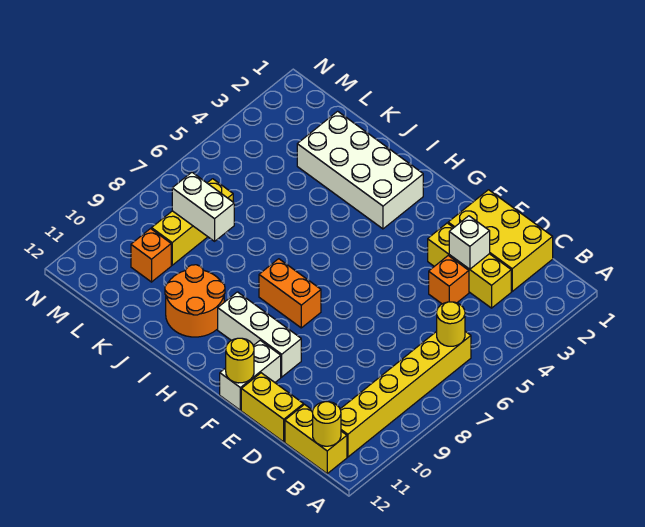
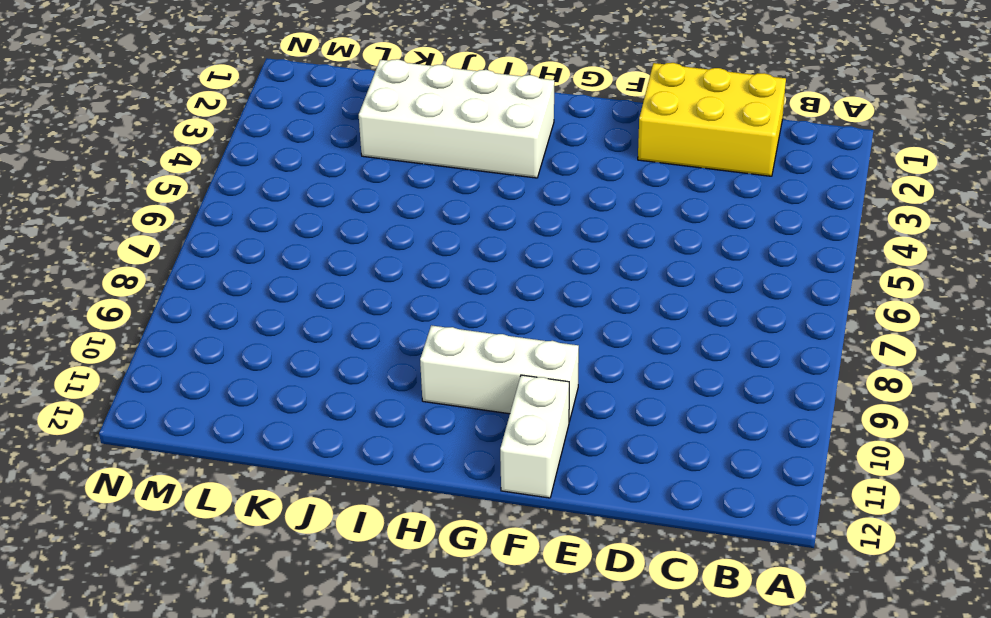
none -> yellow brick B6:B11 level 1
none -> yellow brick B12:C12 level 1
none -> yellow brick C3:E3 level 1

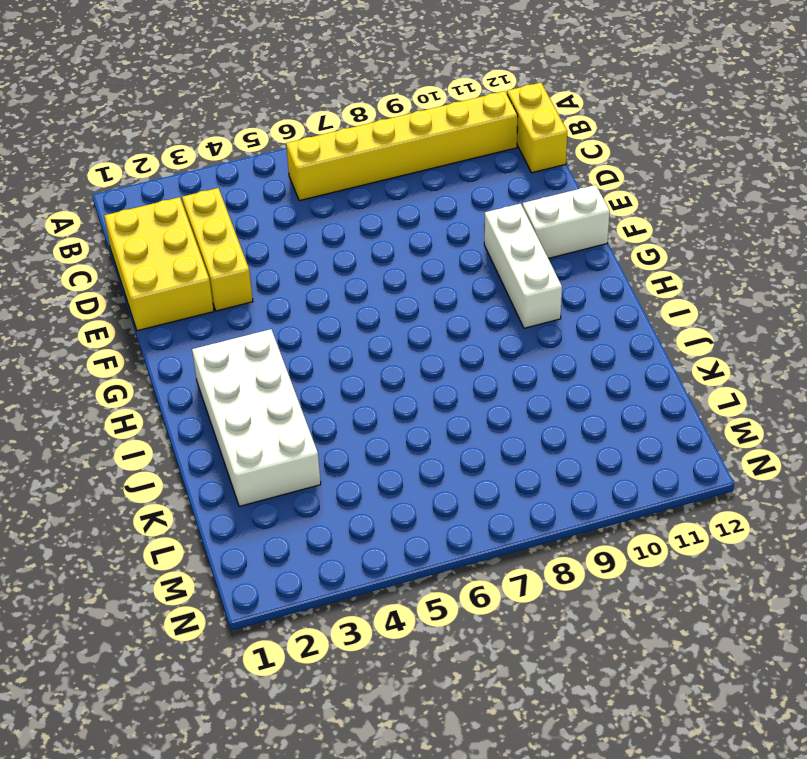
none -> orange brick D4 level 1
none -> yellow brick D12:E12 level 1
none -> orange brick G8:H8 level 1

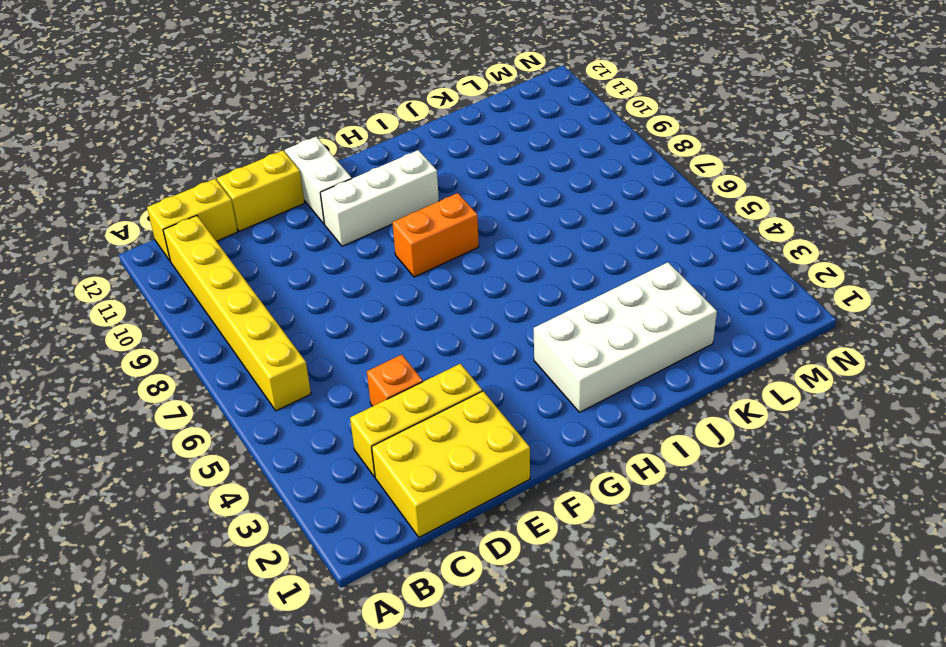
none -> orange round brick I10:J11 level 1
none -> yellow brick L7:L9 level 1
none -> orange brick L10 level 1

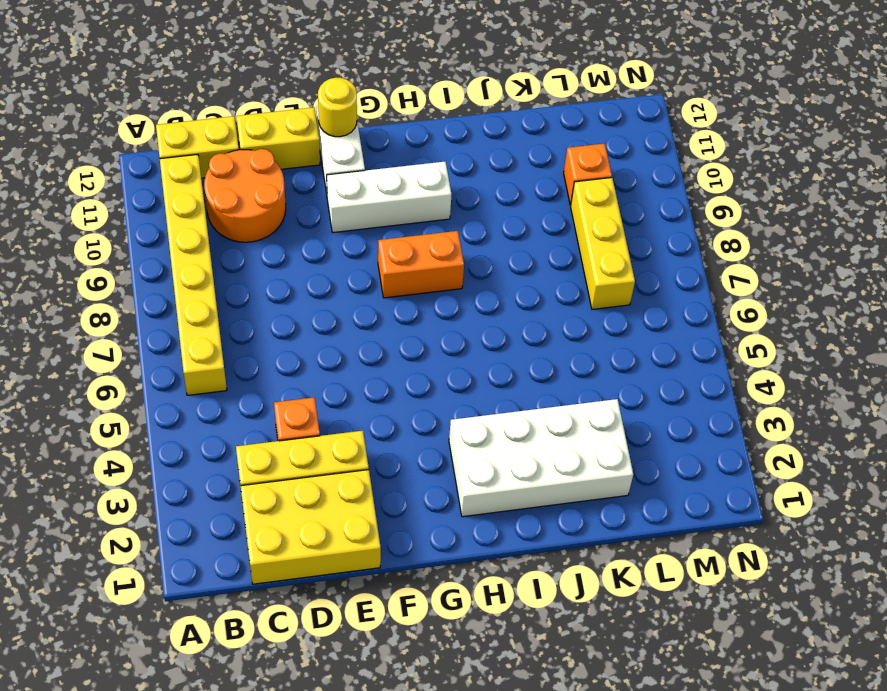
orange round brick C10:D11 level 1 -> orange round brick I10:J11 level 1
none -> yellow round brick B6 level 2
none -> yellow round brick B12 level 2
none -> white brick D3 level 2

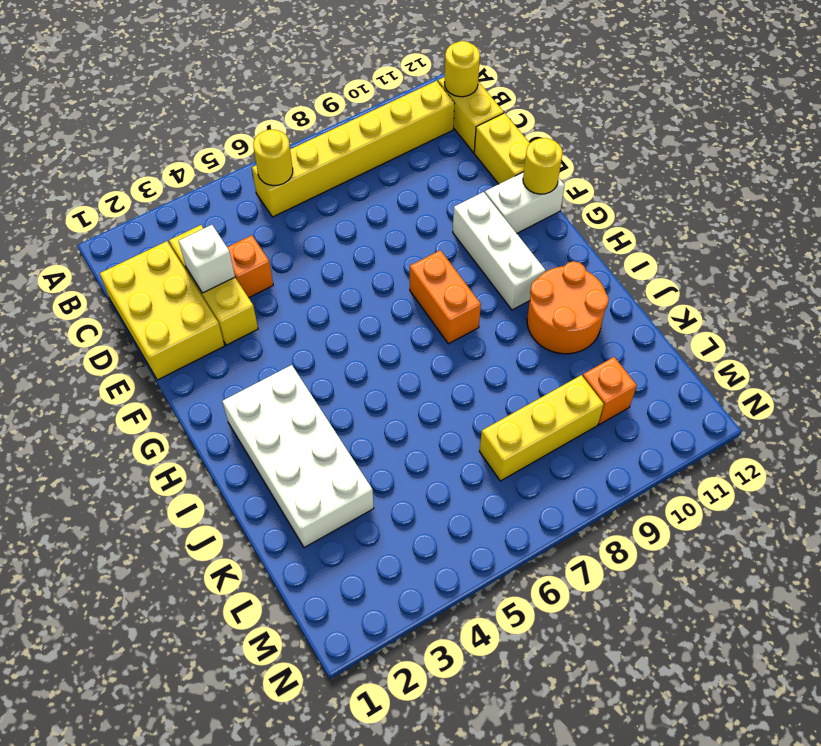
none -> white brick K8:L8 level 2

